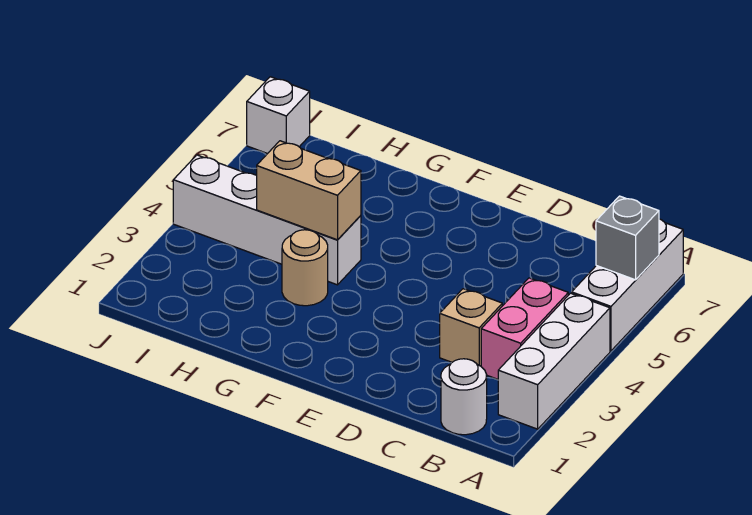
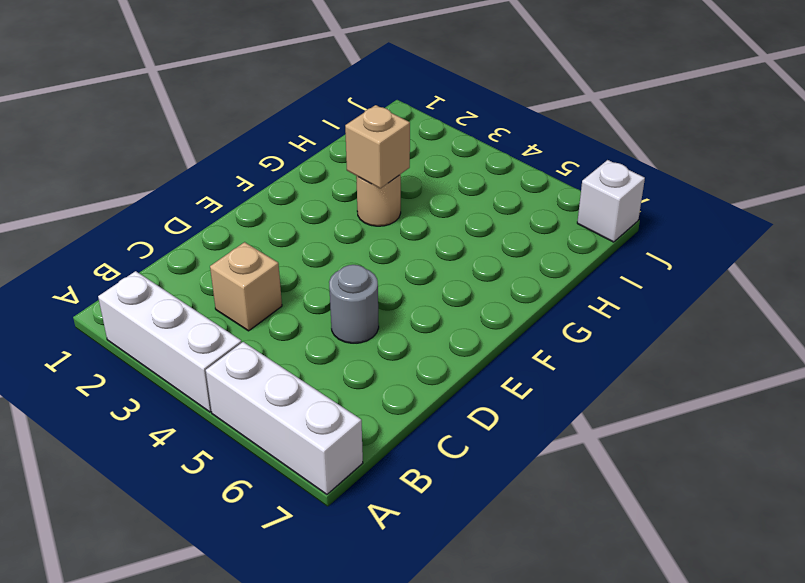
grey round brick D5 level 1 -> none
tan brick G3 level 2 -> none
none -> white round brick B1 level 1
none -> pink brick B3:B4 level 1

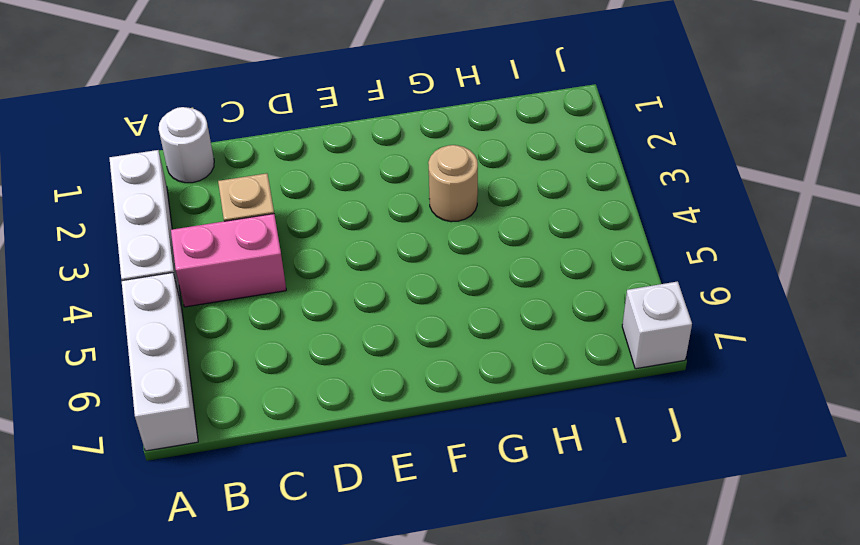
pink brick B4:C4 level 1 -> pink brick B3:B4 level 1
none -> white brick G4:J4 level 1
none -> grey brick A6 level 2

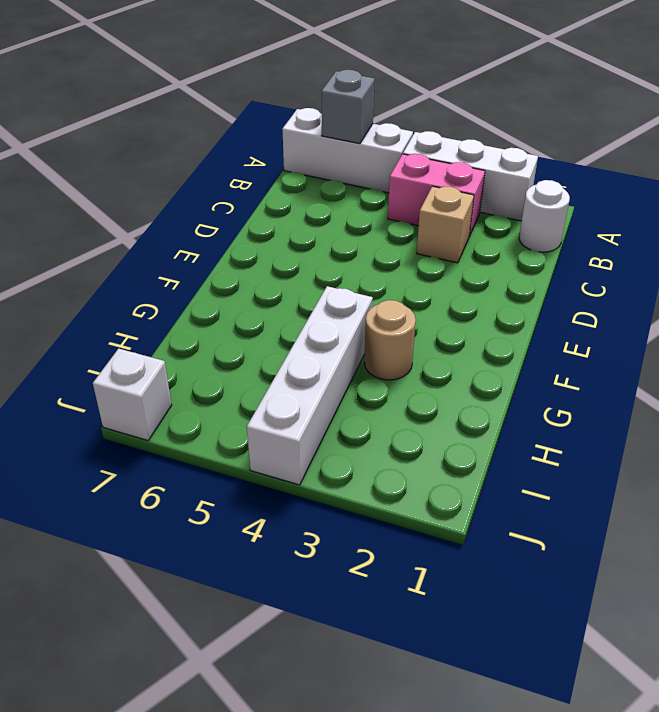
none -> tan brick G4:H4 level 2

